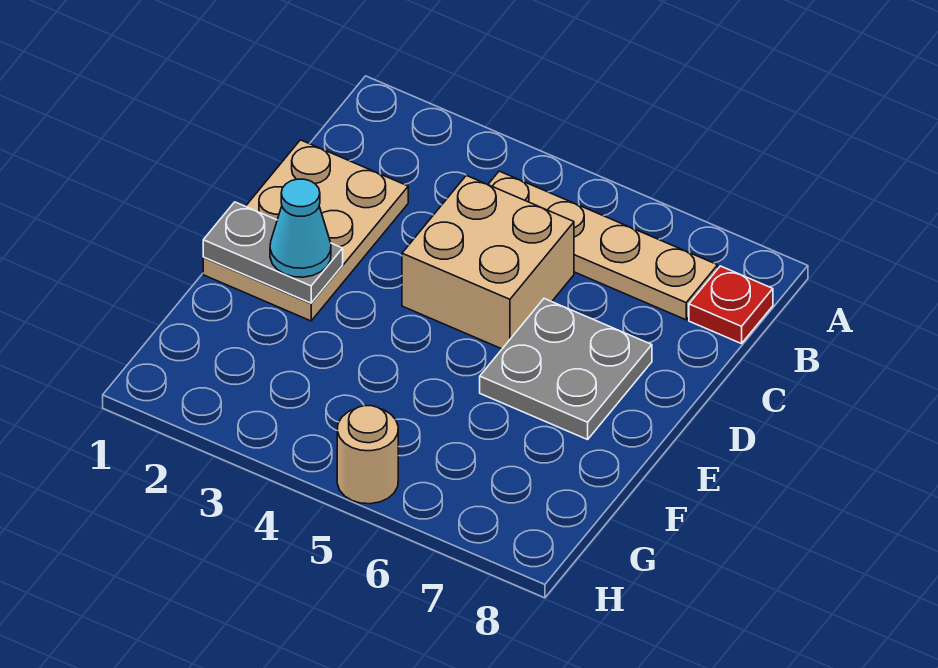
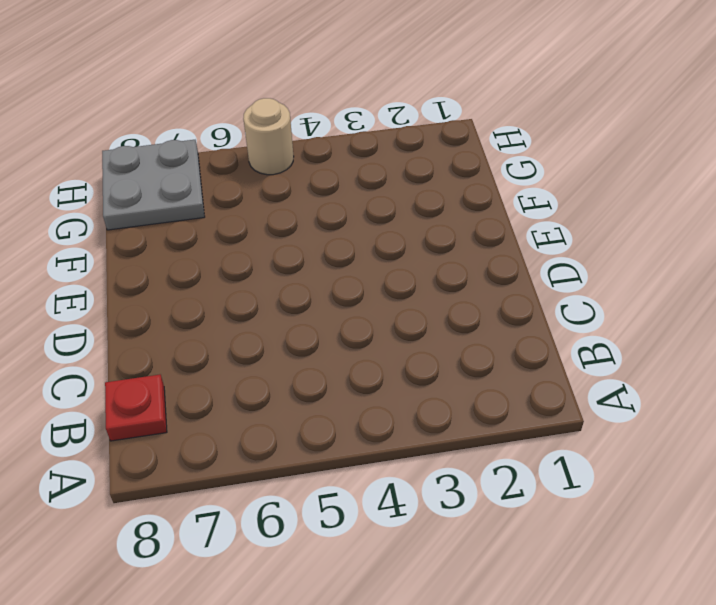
grey plate G7:H8 level 1 -> grey plate D6:E7 level 1
none -> tan plate B4:B7 level 1
none -> tan plate C1:E2 level 1

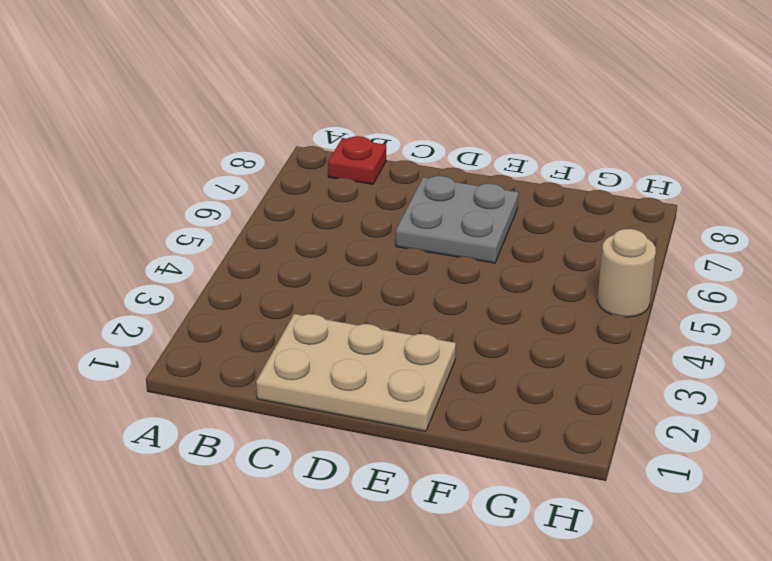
none -> tan plate B4:B7 level 1
none -> tan brick C4:D5 level 1

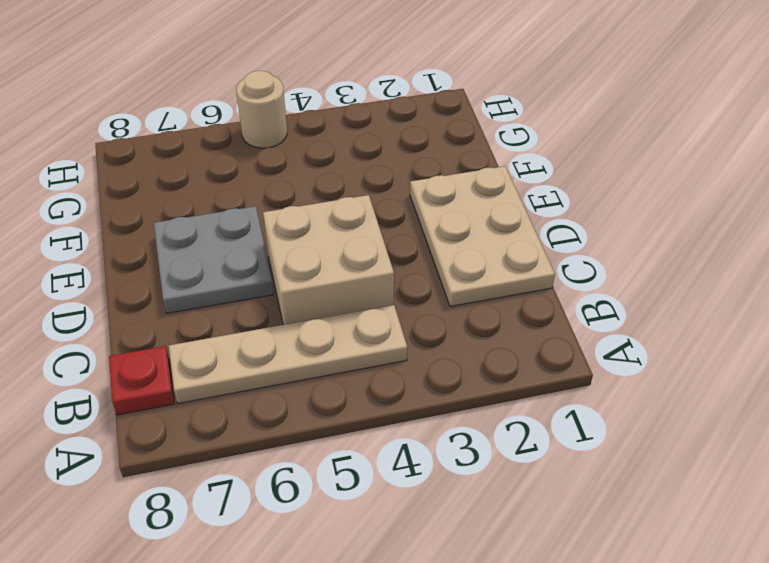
none -> grey plate E1:E2 level 2
none -> cyan cone E2 level 3

